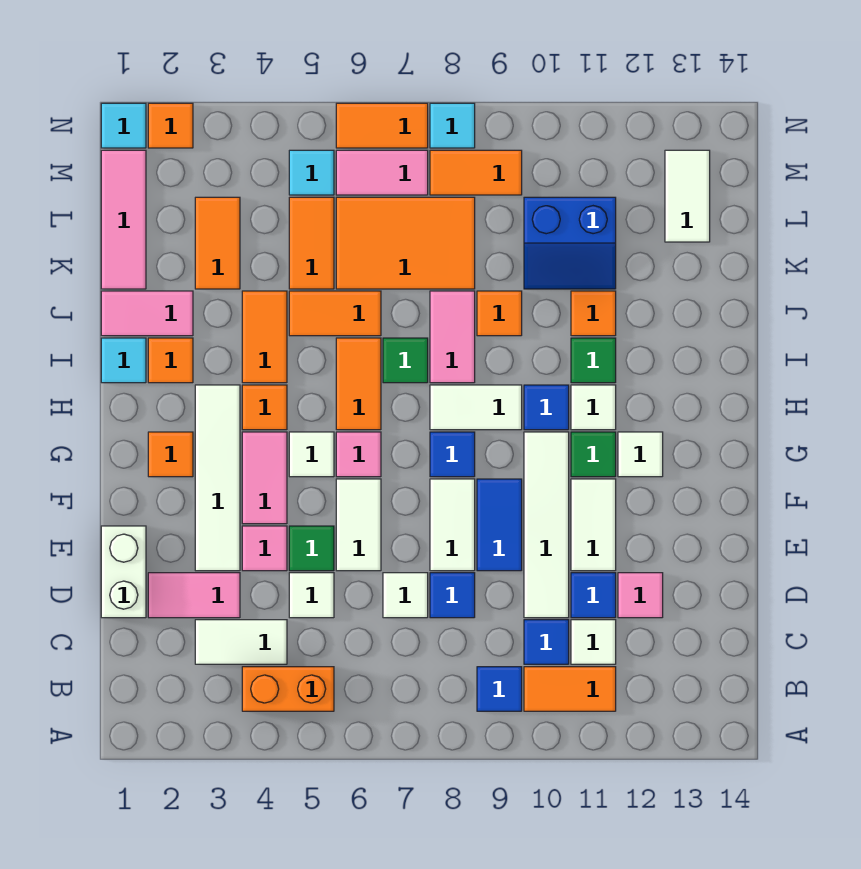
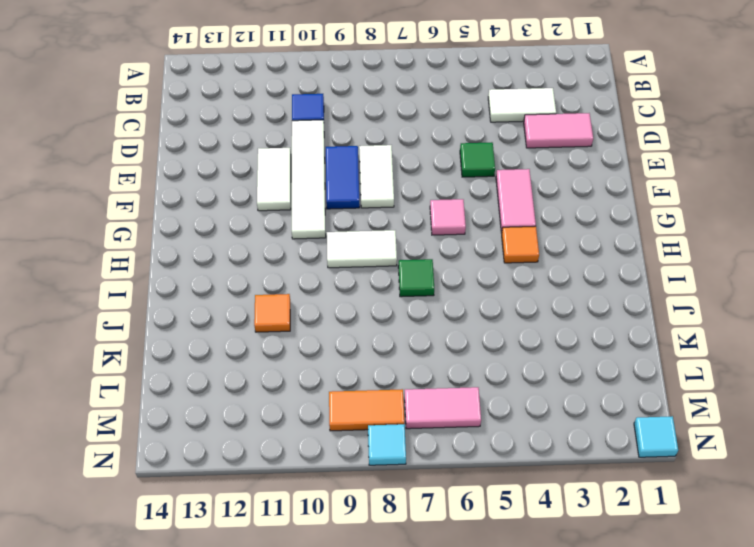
none -> orange brick B4:B5 level 1
none -> blue tile B9 level 1
none -> orange tile B10:B11 level 1
none -> white tile C11 level 1

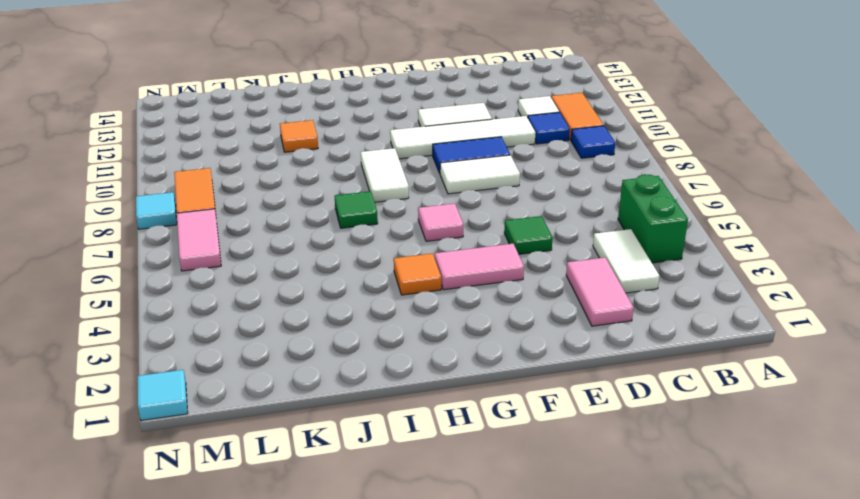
green brick B4:B5 level 1 -> orange brick B4:B5 level 1
none -> white brick D1:E1 level 1
none -> white tile D5 level 1
none -> white tile D7 level 1
none -> blue tile D8 level 1

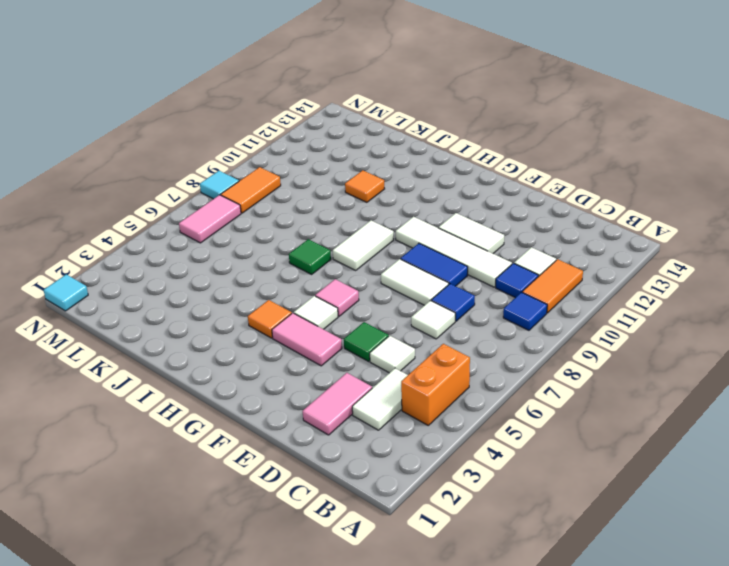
none -> white brick D1:E1 level 1
none -> blue tile D11 level 1
none -> pink tile D12 level 1
none -> white tile E3:H3 level 1

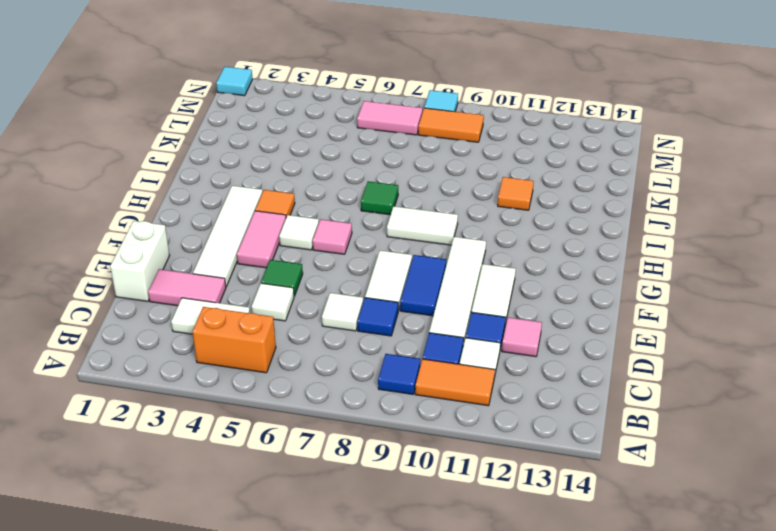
none -> pink tile E4 level 1
none -> white tile E6:F6 level 1
none -> orange tile G2 level 1
none -> blue tile G8 level 1

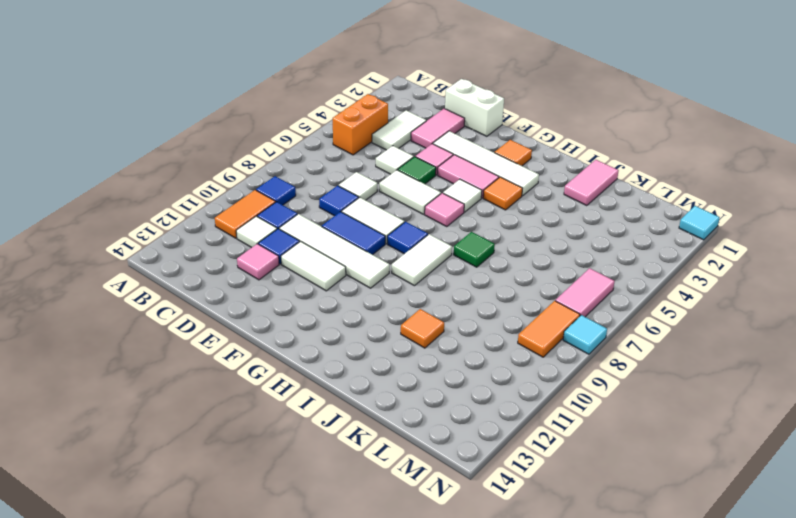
none -> green tile G11 level 1
none -> white tile G12 level 1
none -> orange tile H6:I6 level 1
none -> blue tile H10 level 1

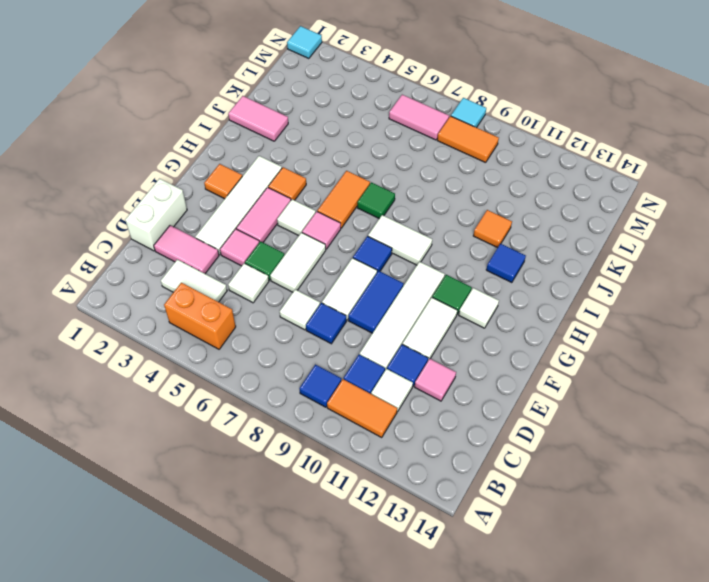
blue tile I12 level 1 -> blue tile H10 level 1
none -> white tile H11 level 1
none -> cyan tile I1 level 1
none -> orange tile I2 level 1
none -> orange tile I4:J4 level 1

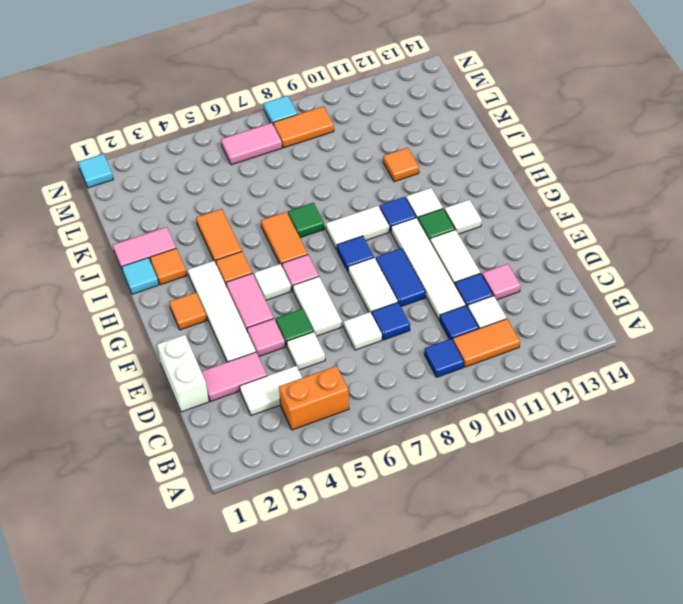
none -> pink tile I8:J8 level 1
none -> green tile I11 level 1
none -> orange tile J5:J6 level 1
none -> orange tile J9 level 1

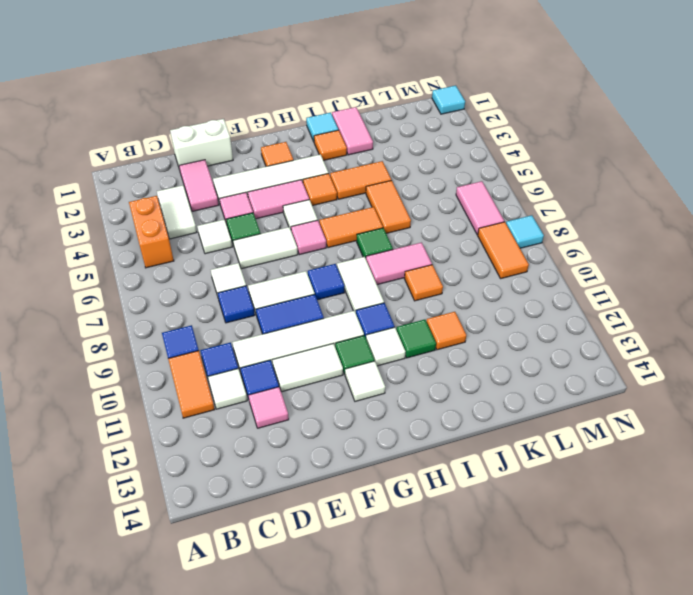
none -> pink tile K1:M1 level 1
none -> orange tile K3:L3 level 1
none -> orange tile K5:L5 level 1
none -> orange tile K6:L8 level 1

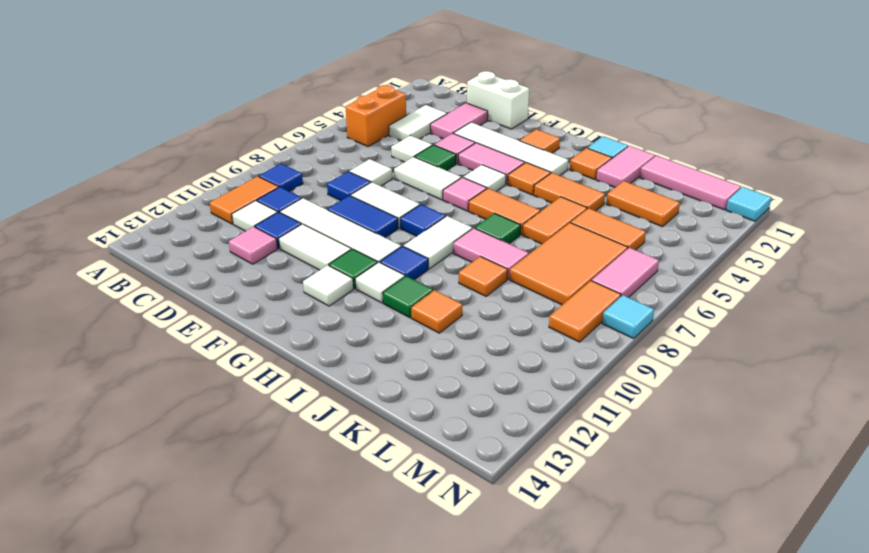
none -> blue slope K10:L11 level 1 top L
none -> white tile L13:M13 level 1
none -> cyan tile M5 level 1
none -> orange tile N2 level 1

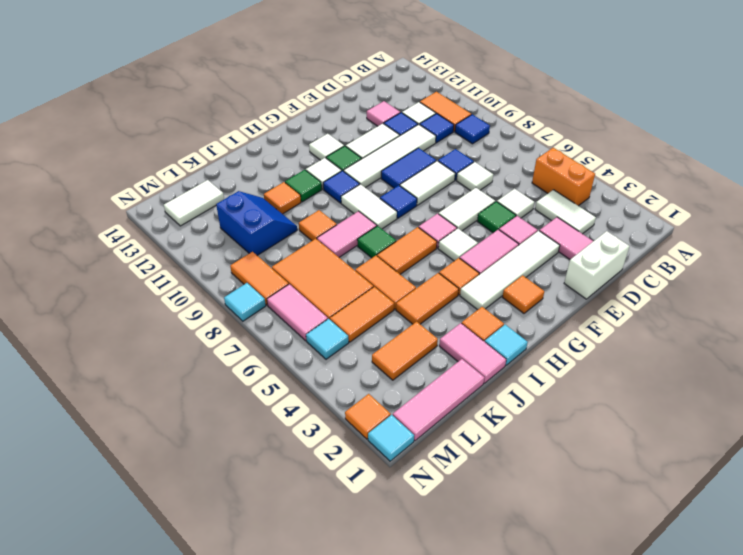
none -> orange tile N6:N7 level 1

